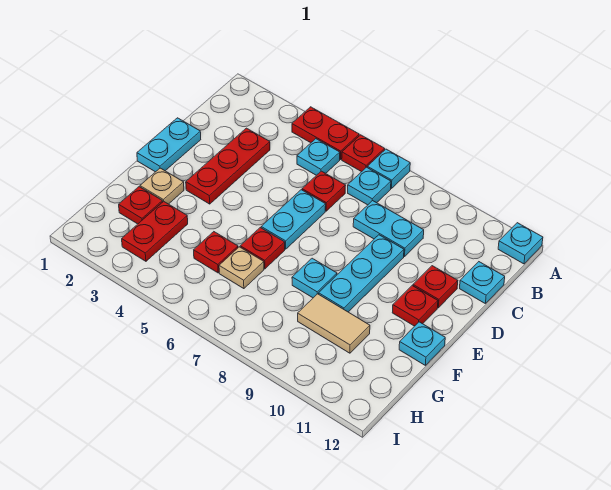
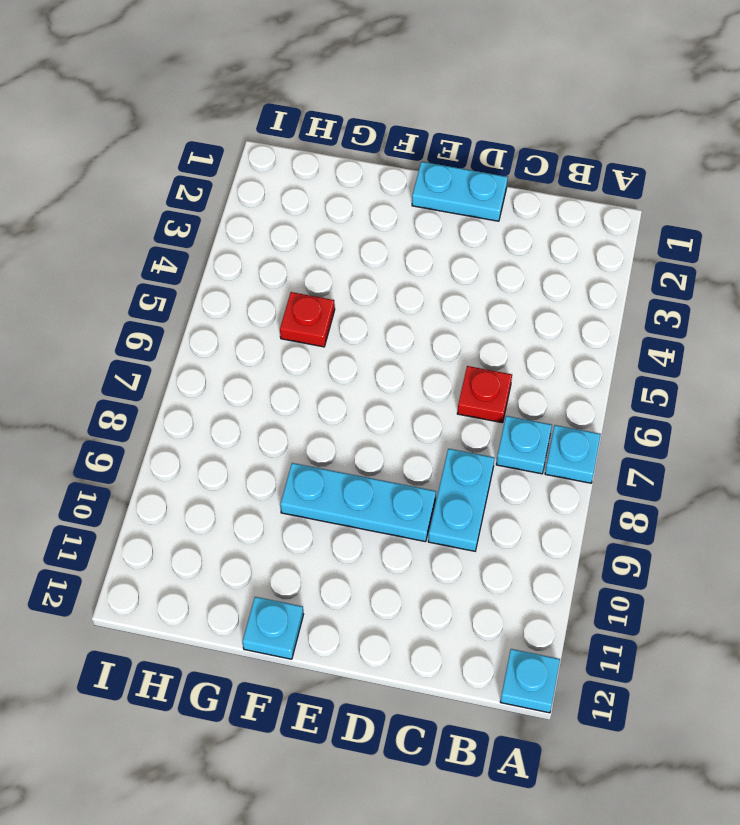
none -> red plate A4:A5 level 1
none -> red plate A6 level 1
none -> cyan plate B5 level 1

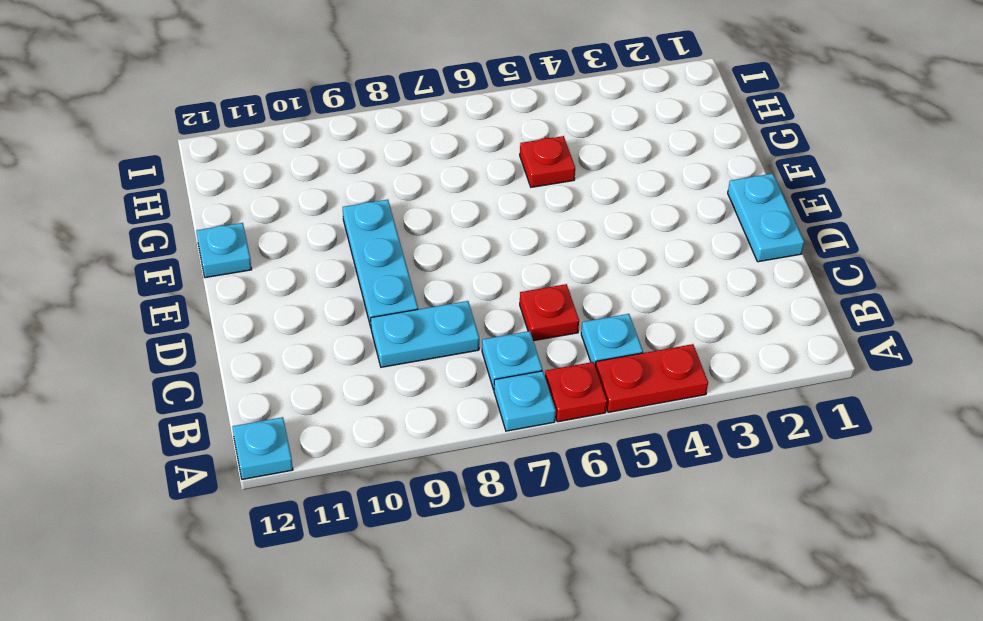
none -> red plate C3:E3 level 1
none -> cyan plate C12 level 1
none -> cyan plate D6:E6 level 1

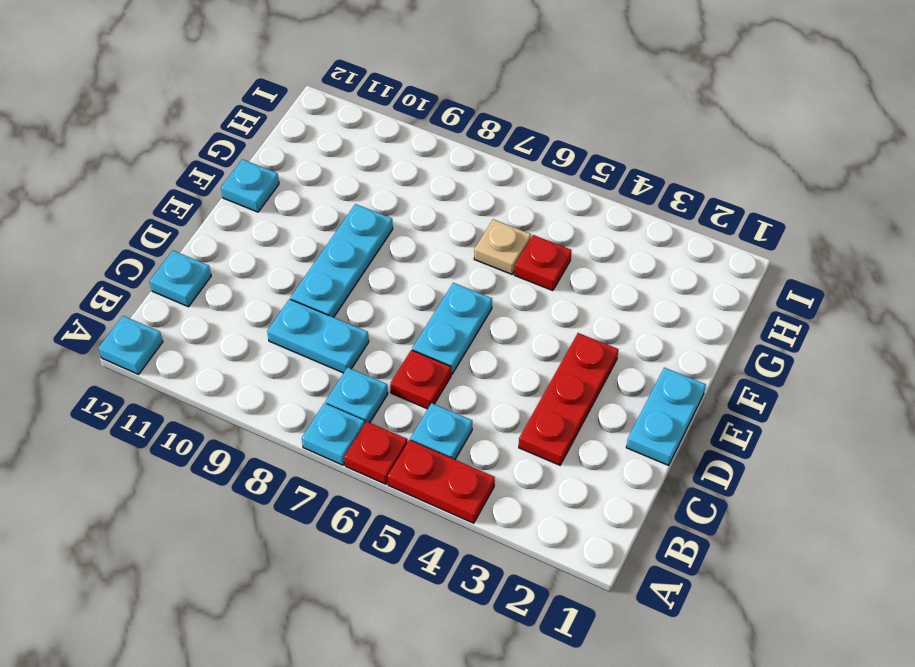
none -> red plate D11 level 1
none -> red plate E11 level 1
none -> tan plate F2 level 1

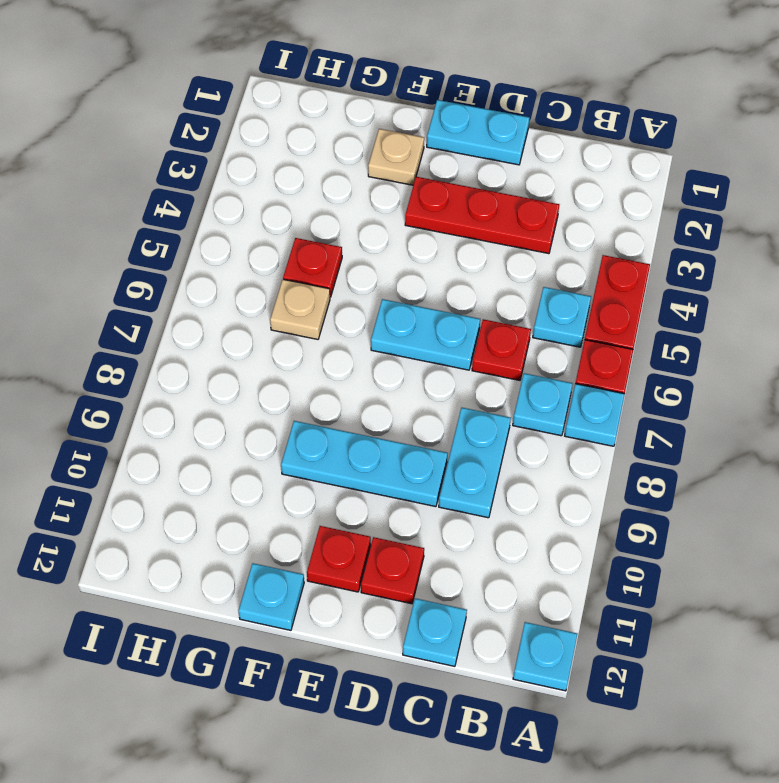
none -> red plate F6 level 1
none -> cyan plate F8 level 1
none -> red plate G2 level 1

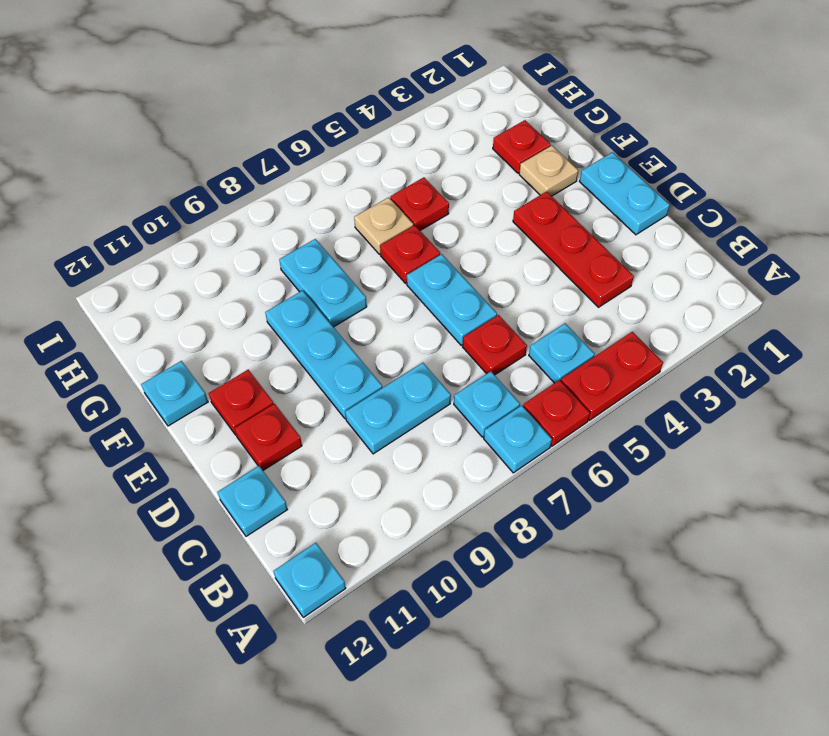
cyan plate F8:G8 level 1 -> cyan plate F8 level 1
none -> red plate G3:H3 level 1
none -> tan tile G9:G10 level 1

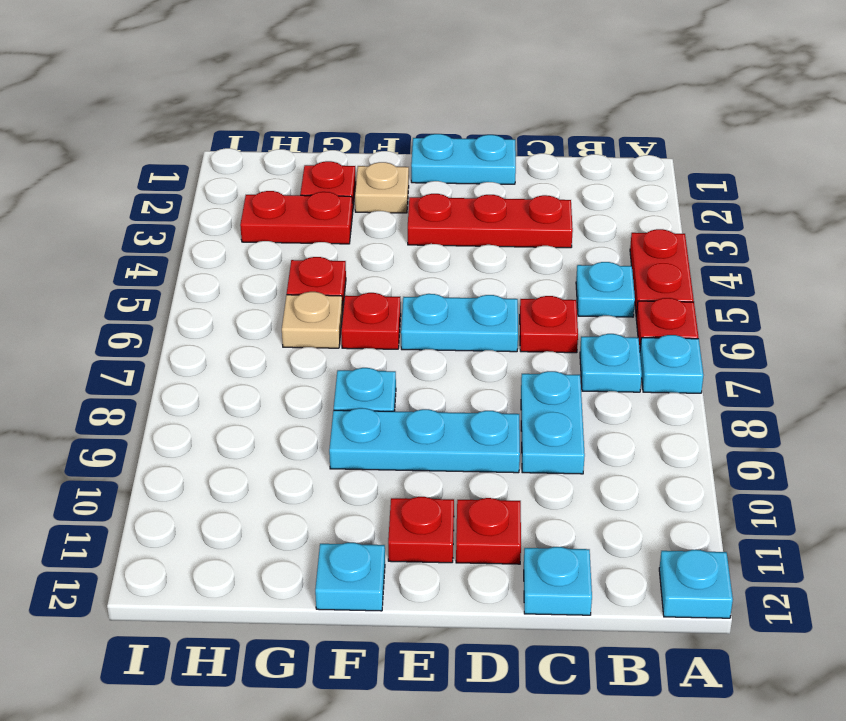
none -> tan tile G9:G10 level 1

